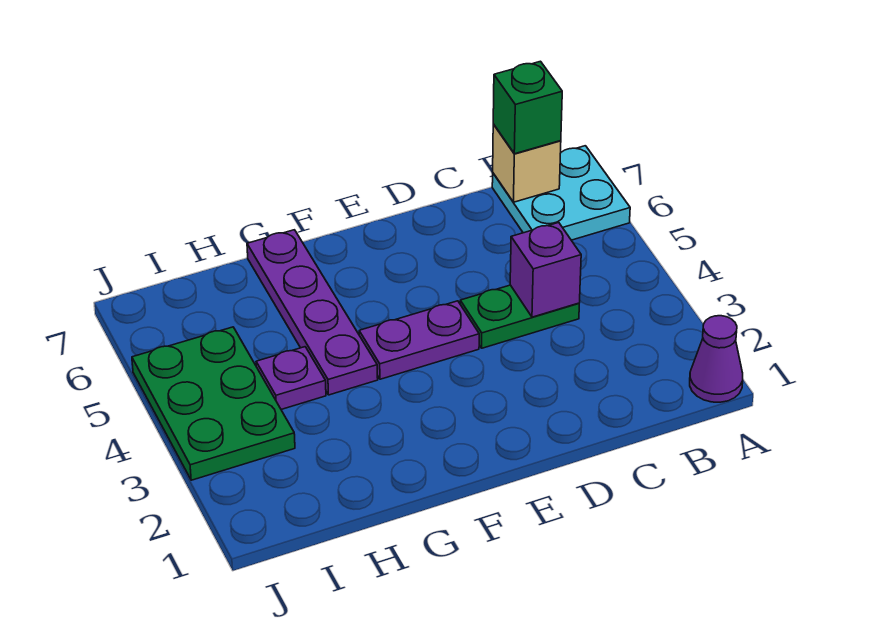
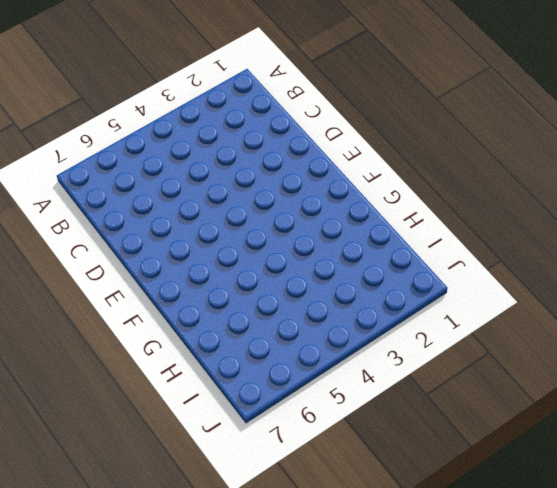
none -> purple cone A1 level 1
none -> cyan plate A6:B7 level 1

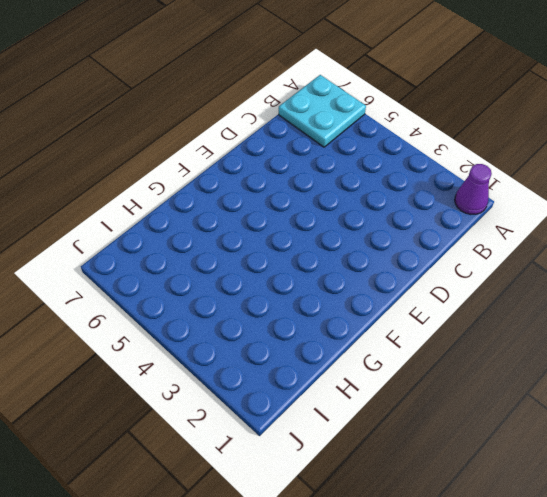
none -> green plate C4:D4 level 1
none -> purple plate E4:F4 level 1

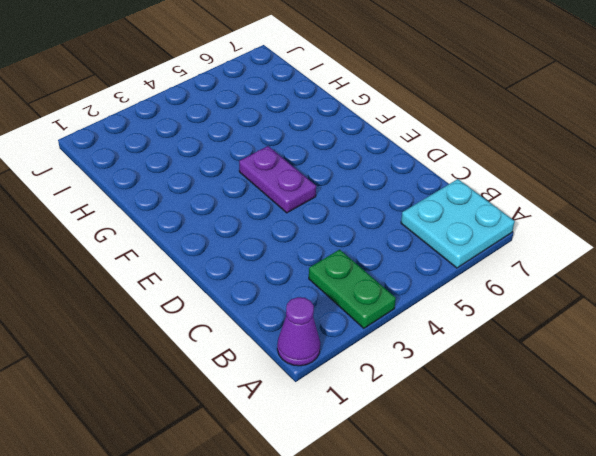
green plate A3:B3 level 1 -> green plate C4:D4 level 1
none -> purple plate G4:G7 level 1
none -> purple plate H4 level 1

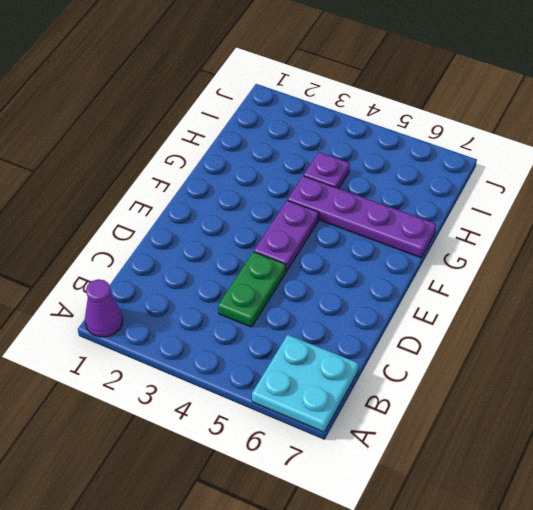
none -> green plate I3:J5 level 1
none -> tan brick B7 level 2

